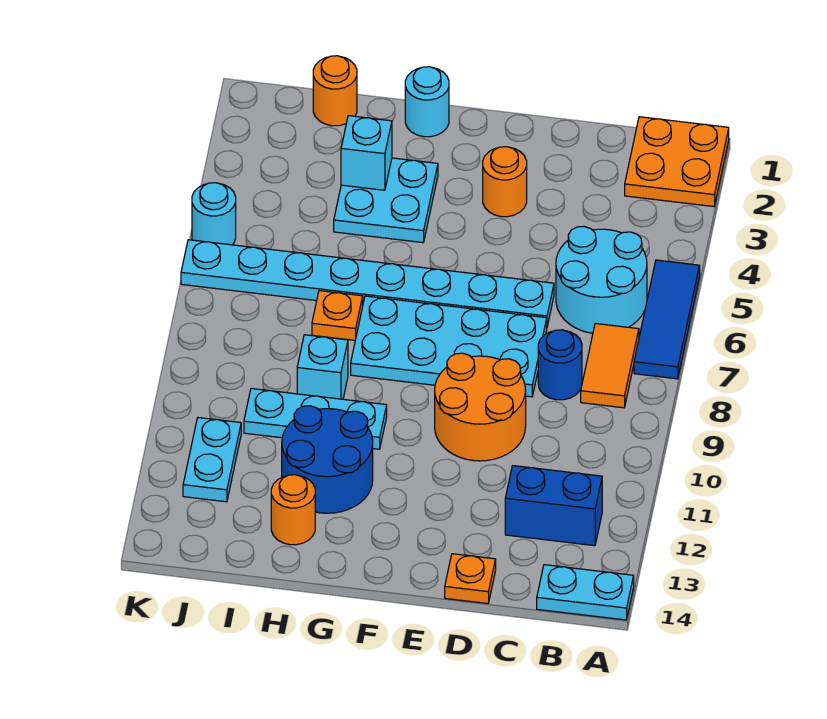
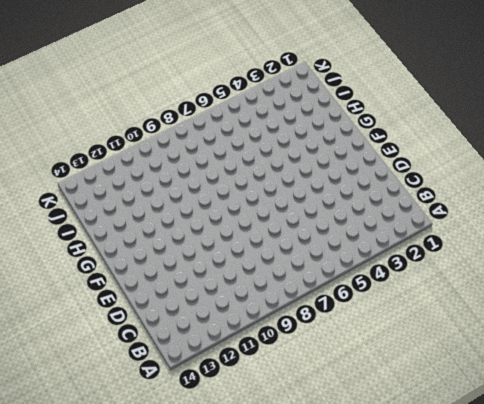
none -> orange plate A1:B2 level 1
none -> blue tile A5:A7 level 1
none -> cyan plate A14:B14 level 1

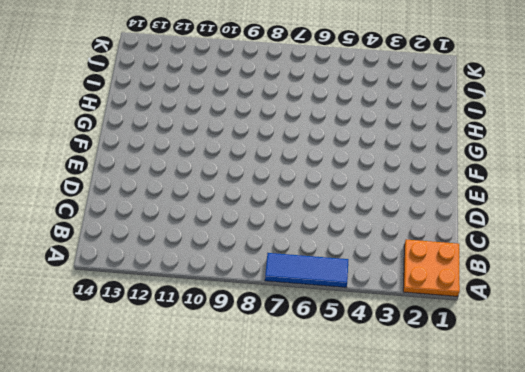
none -> cyan plate A14:B14 level 1
none -> cyan round brick B5:C6 level 1
none -> orange tile B7:B8 level 1

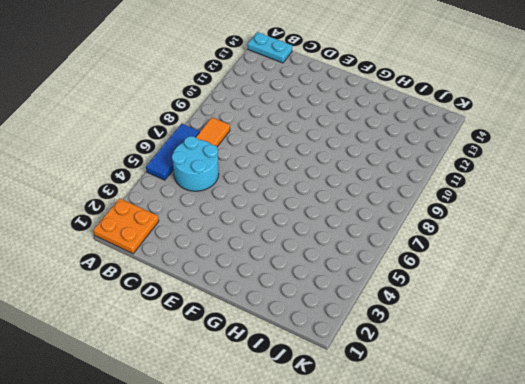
none -> blue brick B12:C12 level 1
none -> blue round brick C8 level 1
none -> cyan plate D6:K6 level 1

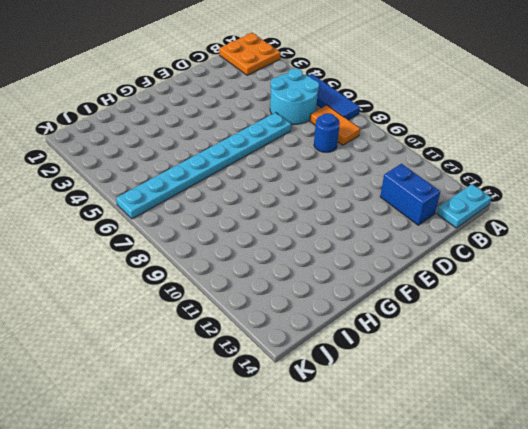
blue brick C12:C13 level 1 -> blue brick B12:C12 level 1
none -> cyan plate D7:G8 level 1
none -> orange round brick D9:E10 level 1
none -> orange plate D14 level 1

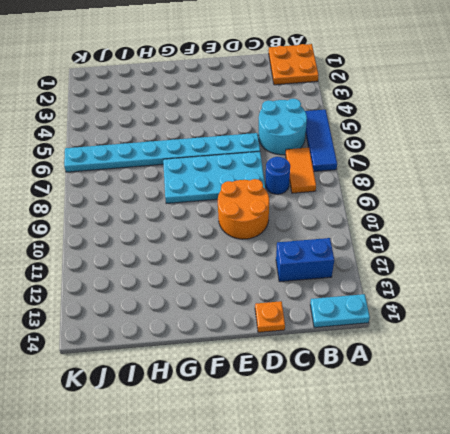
none -> orange round brick E3 level 1
none -> cyan round brick G1 level 1
none -> cyan plate G3:H4 level 1

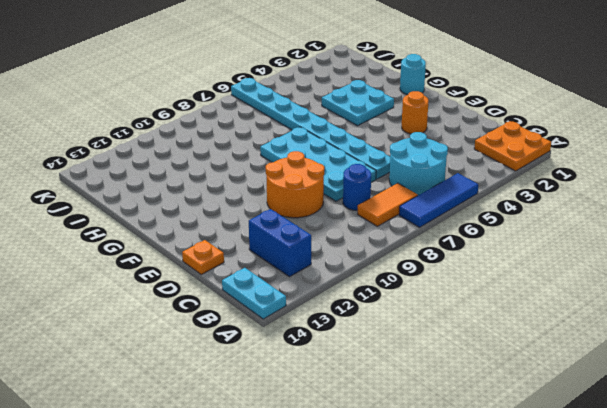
none -> cyan plate G10:I10 level 1
none -> blue round brick G11:H12 level 1
none -> orange plate H7 level 1

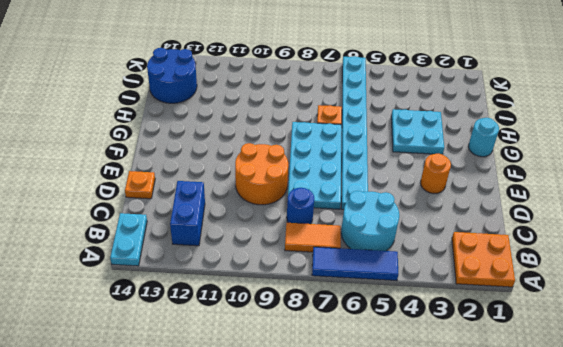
blue round brick I13:J14 level 1 -> blue round brick G11:H12 level 1
none -> cyan plate G10:I10 level 1
none -> cyan brick H9 level 1
none -> orange round brick H13 level 1

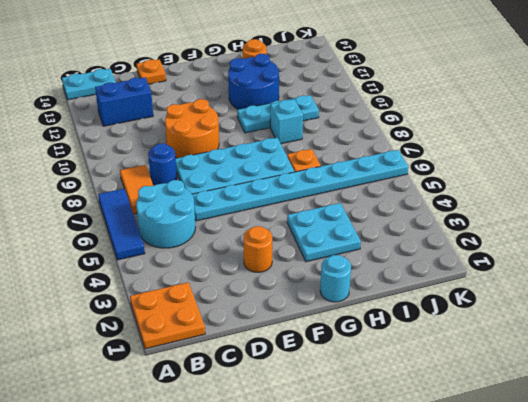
none -> orange round brick I1 level 1
none -> cyan plate J11:J12 level 1
none -> cyan round brick K5 level 1

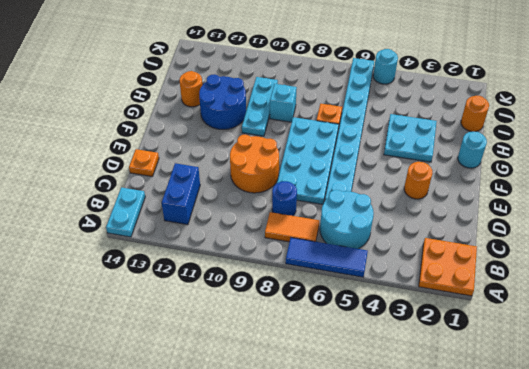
none -> cyan plate J11:J12 level 1
none -> cyan brick H3 level 2

